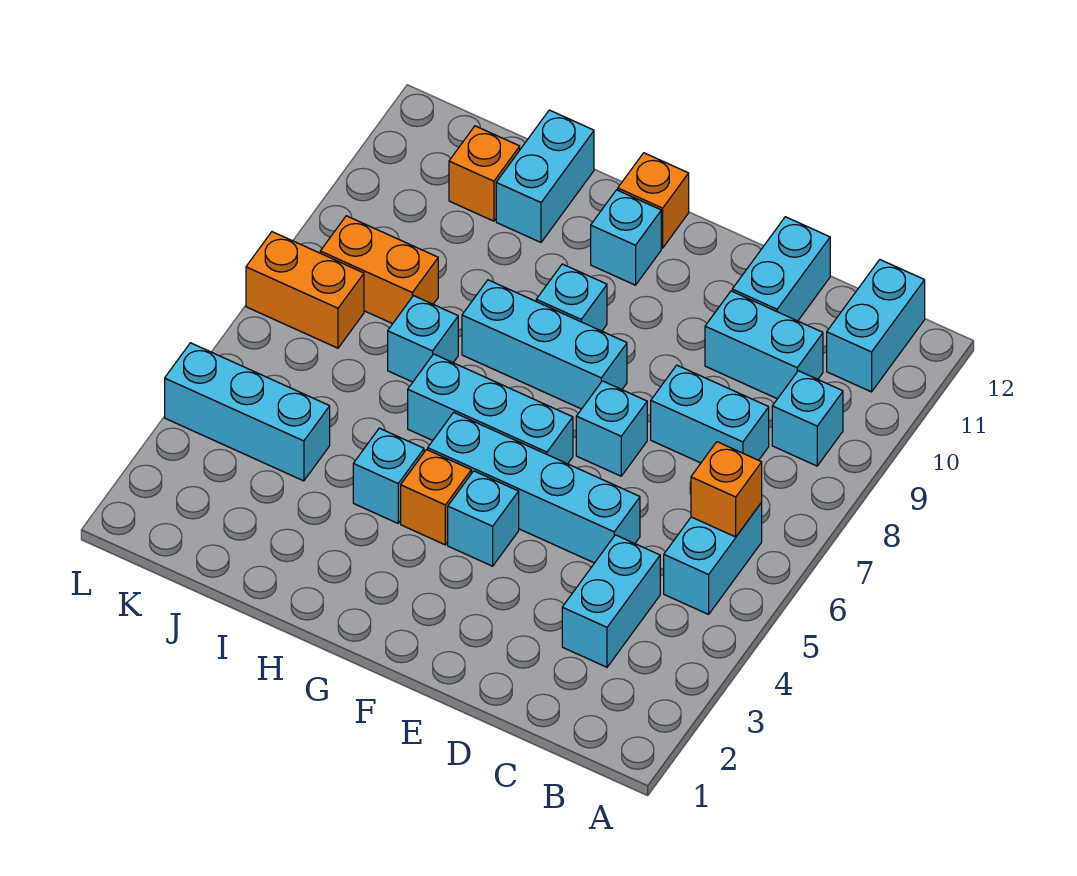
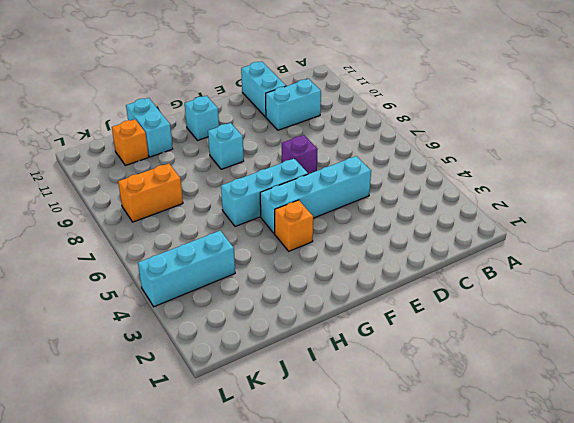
purple brick E7 level 1 -> cyan brick E7 level 1
none -> cyan brick B5:B6 level 1
none -> cyan brick B9 level 1
none -> cyan brick B11:B12 level 1

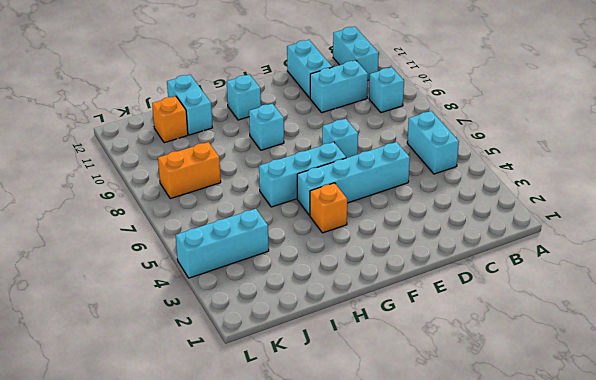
none -> cyan brick C3:C4 level 1
none -> cyan brick C8:D8 level 1
none -> cyan brick F4 level 1

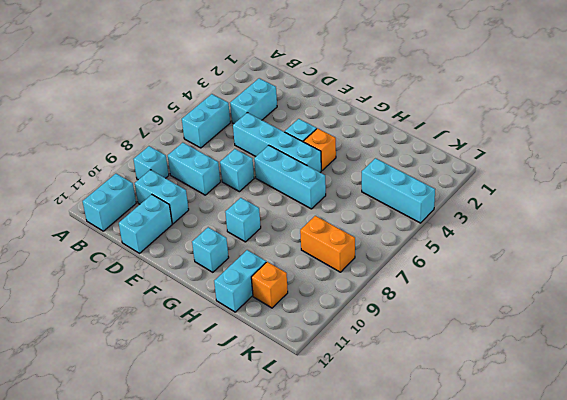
none -> cyan brick F8:H8 level 1
none -> orange brick G12 level 1
none -> cyan brick H4 level 1

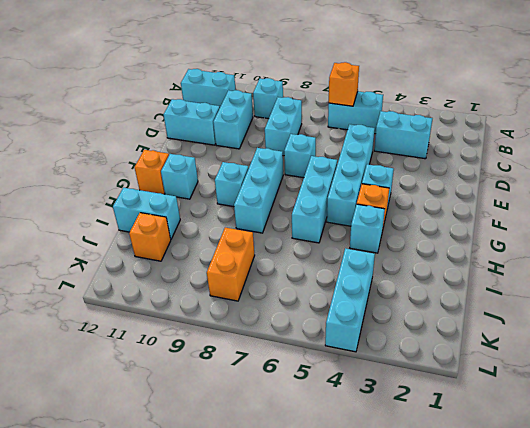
none -> cyan brick I7 level 1
none -> orange brick K7:L7 level 1

